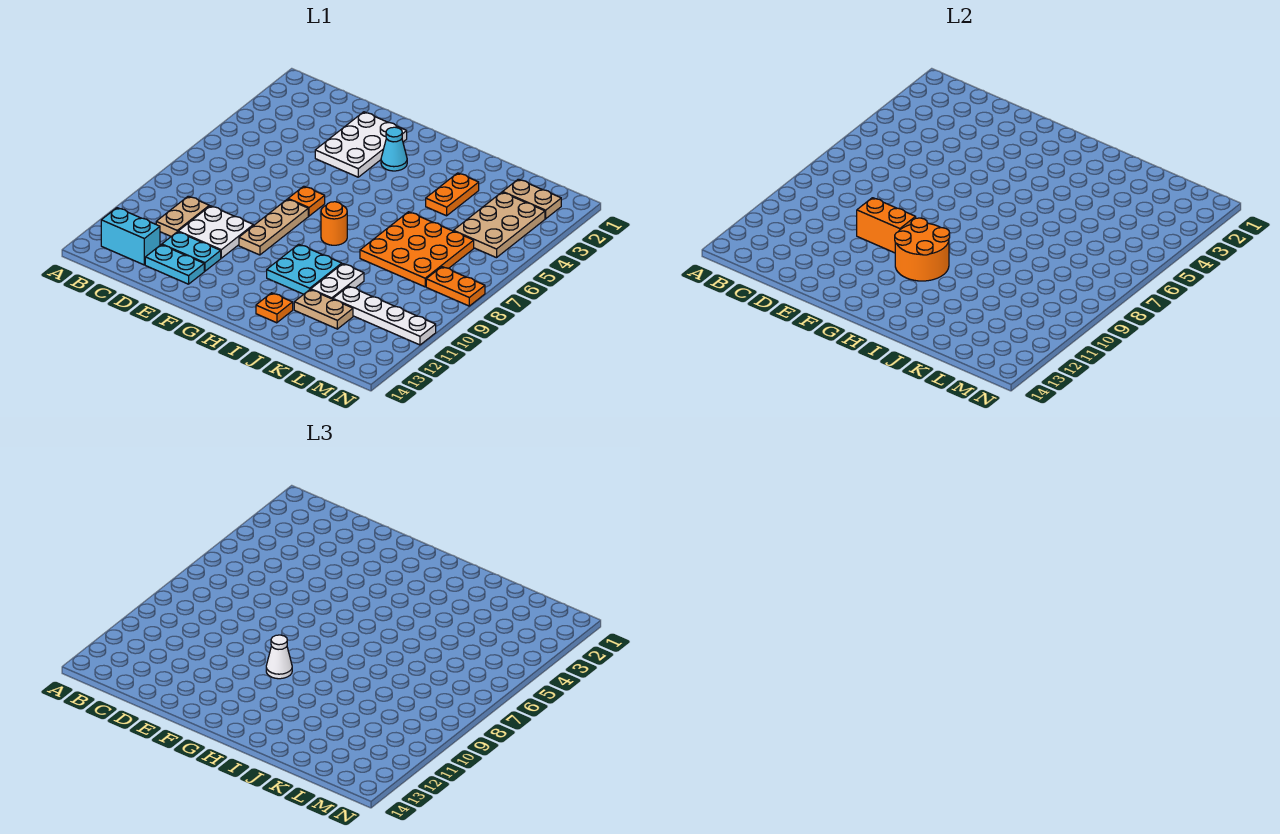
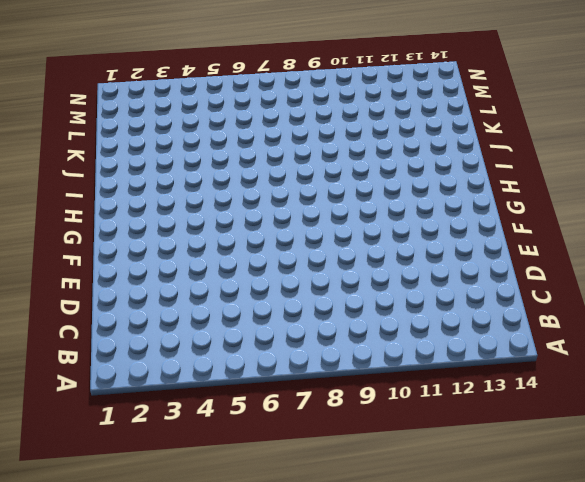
none -> cyan brick B13:C13 level 1
none -> tan plate C10:C11 level 1
none -> white plate D10:E11 level 1

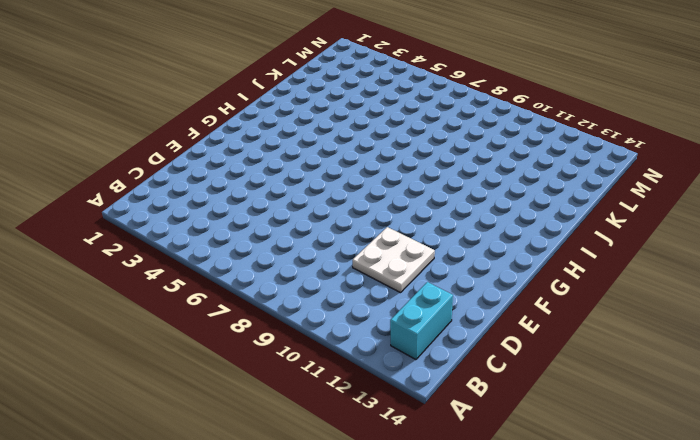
none -> tan plate C10:C11 level 1
none -> cyan plate D12:E12 level 1
none -> cyan plate D13:E13 level 1

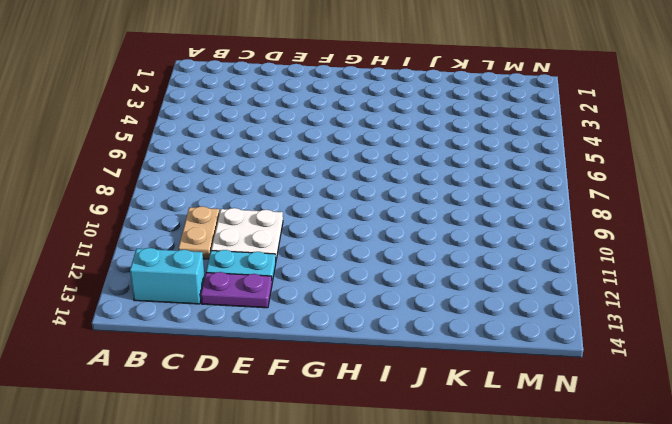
purple plate D13:E13 level 1 -> cyan plate D13:E13 level 1
none -> white plate E2:F4 level 1
none -> orange plate F7 level 1
none -> tan plate F8:F10 level 1

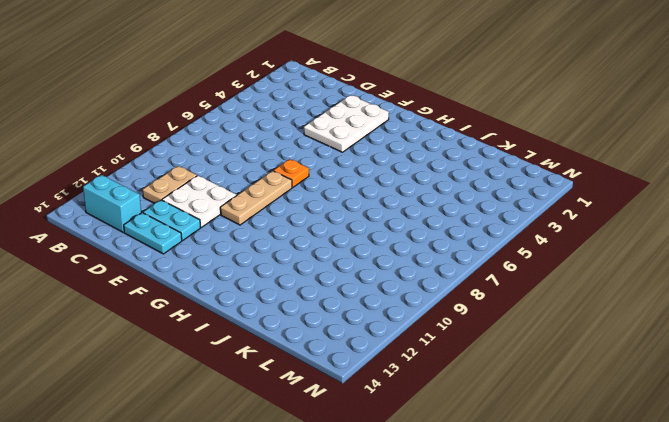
none -> cyan cone G3 level 1
none -> orange round brick H8 level 1
none -> cyan plate H10:I11 level 1

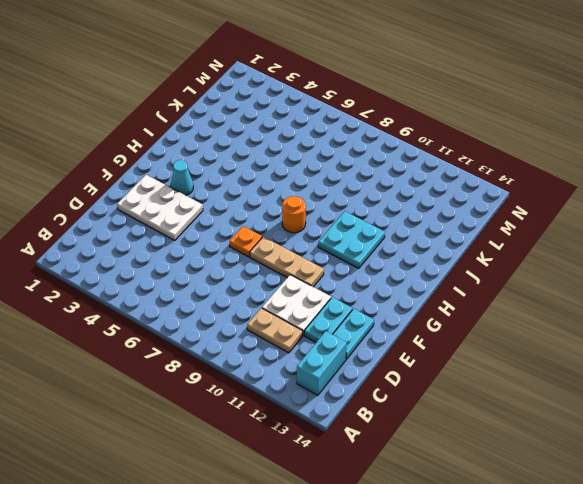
none -> orange plate I13 level 1
none -> orange plate J3:J4 level 1
none -> orange plate J6:L8 level 1

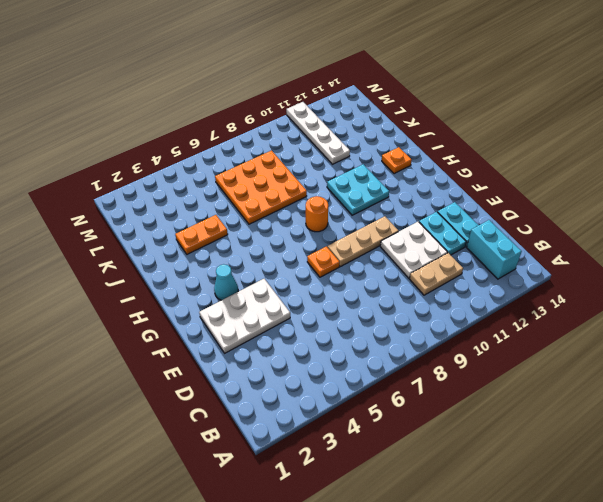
none -> white plate J10:J11 level 1
none -> tan plate J12:K12 level 1
none -> tan plate L2:M2 level 1

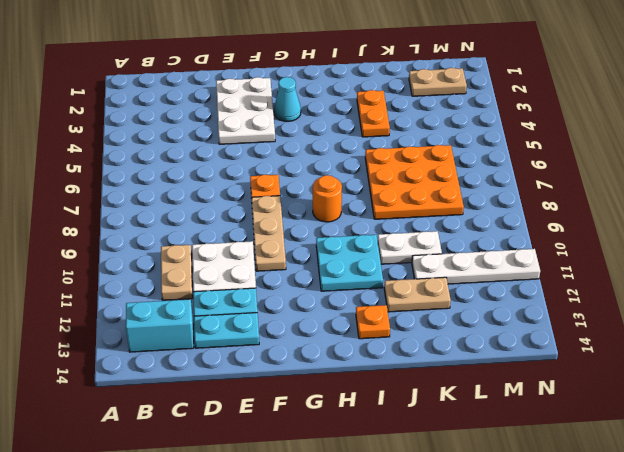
white plate J10:K10 level 1 -> white plate J10:J11 level 1
none -> tan plate L3:M5 level 1
none -> orange plate M8:N8 level 1
none -> orange brick E10:F10 level 2

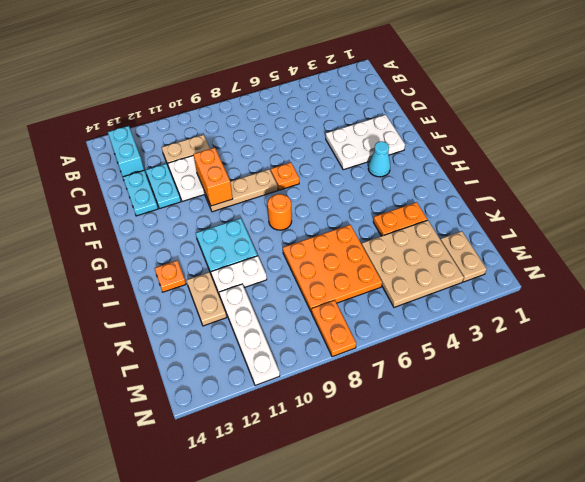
tan plate K3:M5 level 1 -> tan plate L3:M5 level 1
none -> orange round brick G10:H11 level 2
none -> white cone G10 level 3

